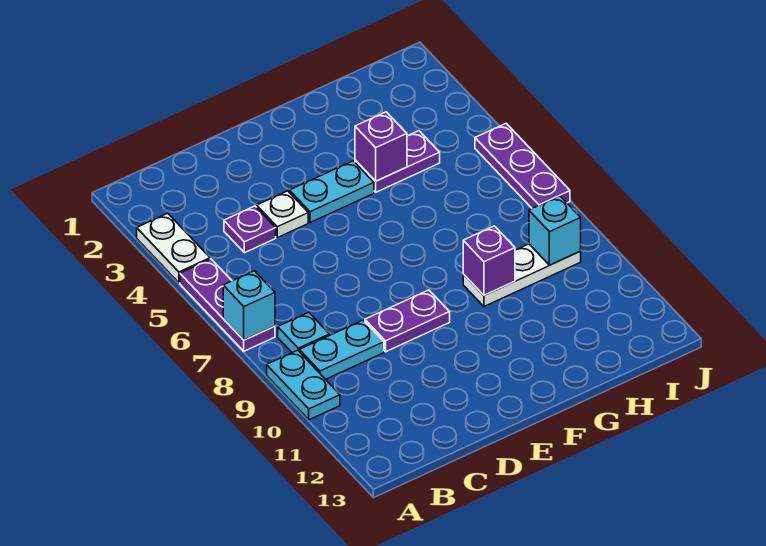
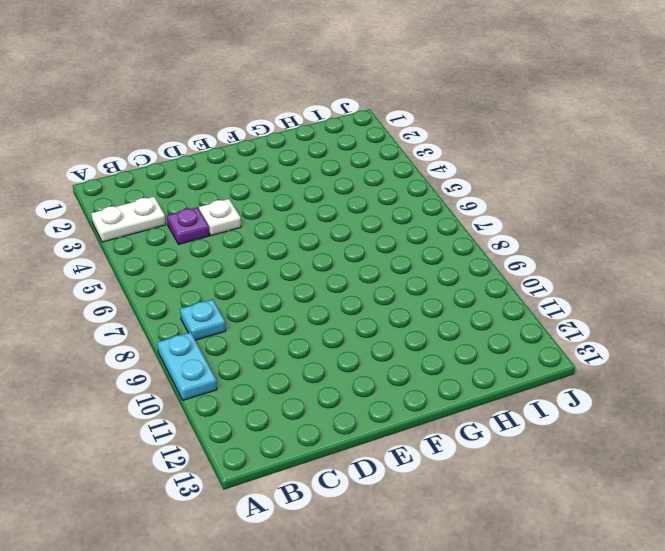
white plate A3:B3 level 1 -> white plate A3:A4 level 1
none -> purple plate A5:A7 level 1
none -> cyan plate B9:C9 level 1
none -> purple plate D9:E9 level 1

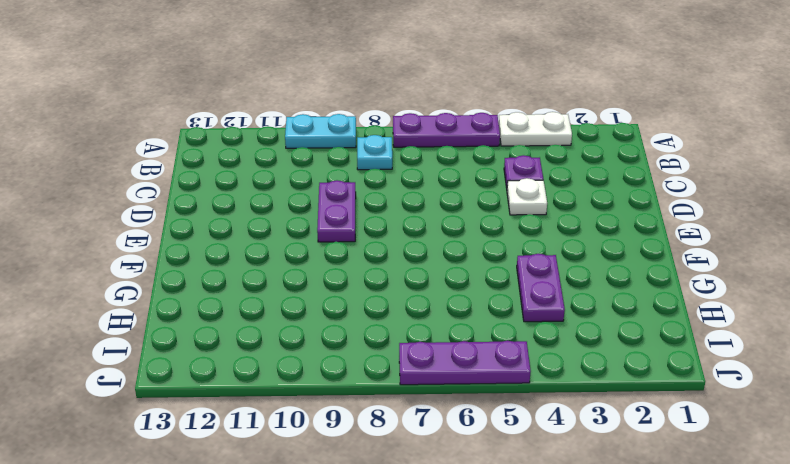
none -> cyan plate B9:C9 level 1
none -> cyan plate E4:F4 level 1
none -> white plate G9:I9 level 1

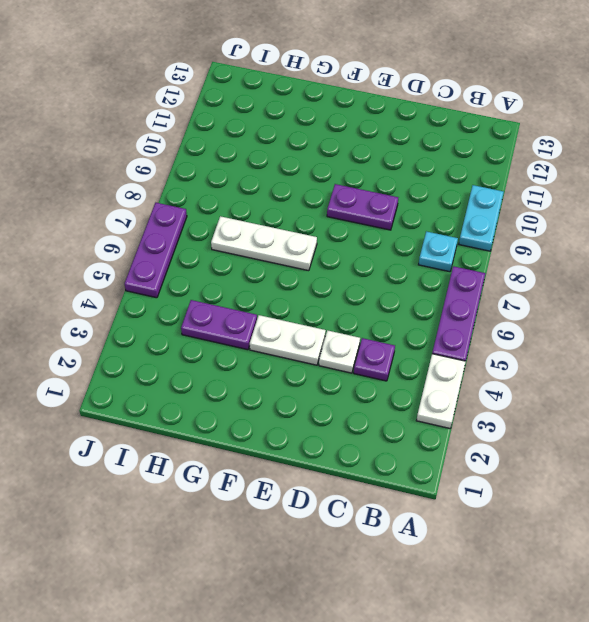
white plate E4:F4 level 1 -> cyan plate E4:F4 level 1
white plate F7:H7 level 1 -> white plate G9:I9 level 1
none -> cyan plate B9:C9 level 1
none -> cyan brick A7 level 2
none -> purple brick G4 level 2

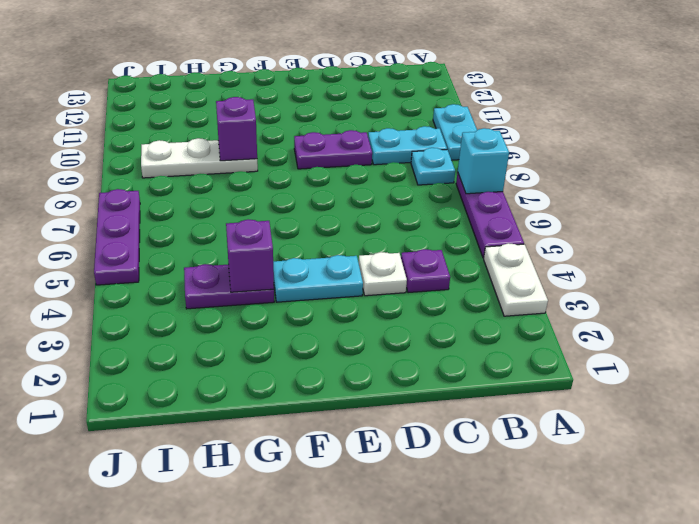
none -> cyan brick I9 level 2

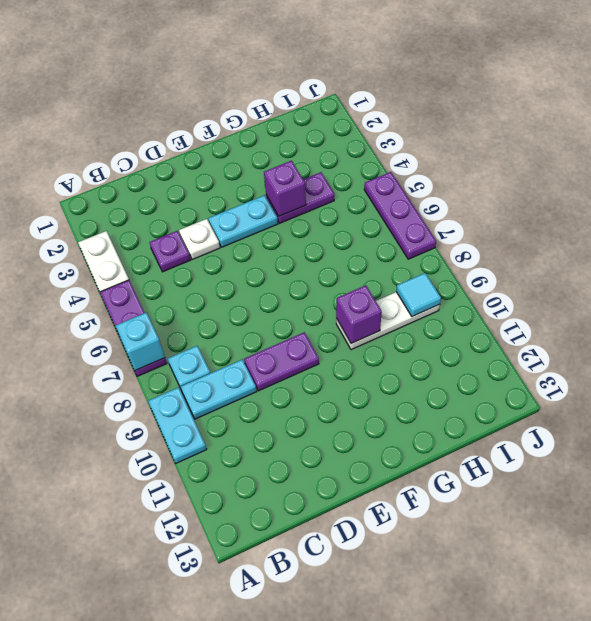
cyan tile I9 level 2 -> cyan brick I9 level 2

